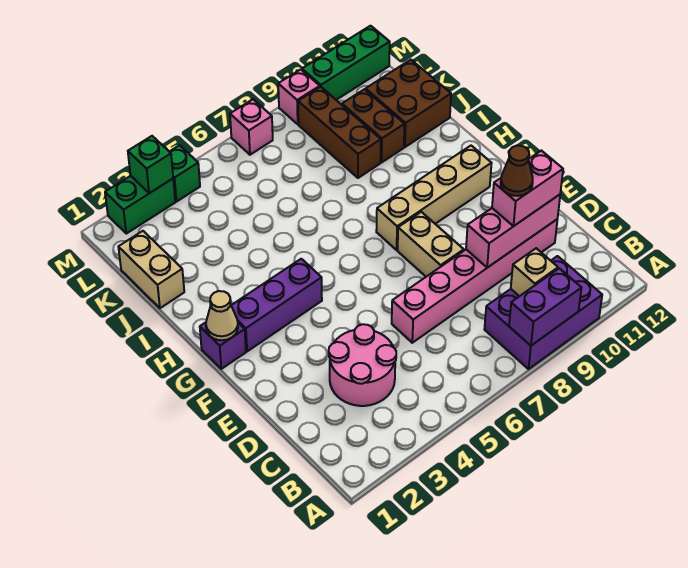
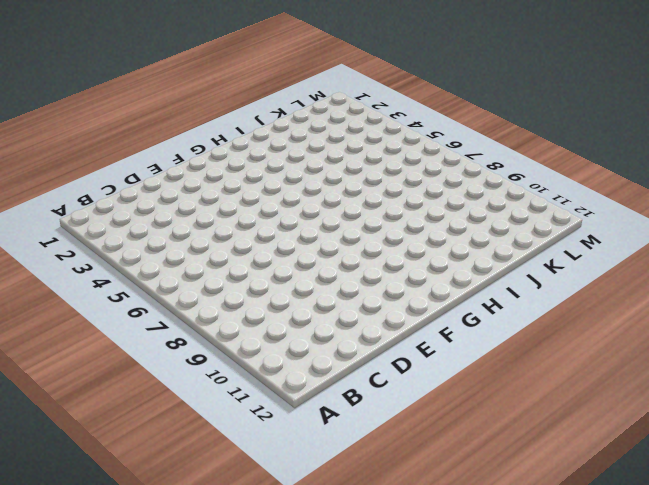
none -> purple brick A8:B10 level 1
none -> pink round brick C3:D4 level 1
none -> pink brick D6:D11 level 1

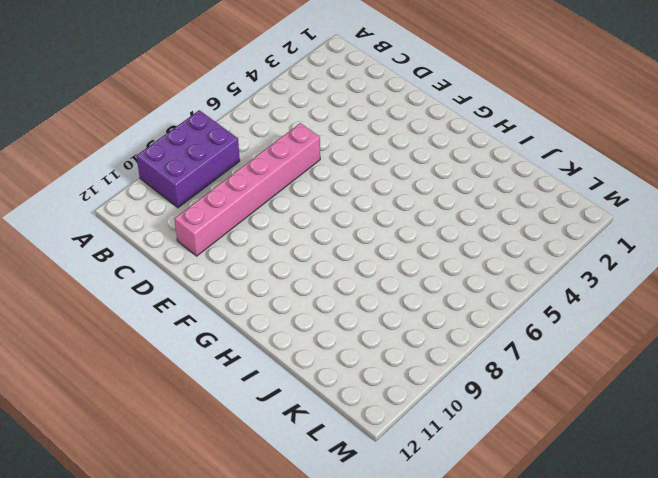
none -> pink round brick C3:D4 level 1
none -> tan brick E8:F8 level 1
none -> purple brick G1 level 1

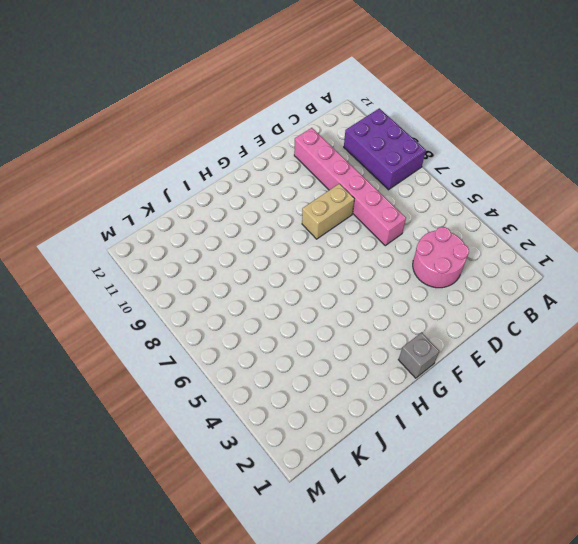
grey brick G1 level 1 -> purple brick G1 level 1
none -> purple brick G2:G4 level 1
none -> tan brick G8:G11 level 1
none -> tan brick J1:K1 level 1

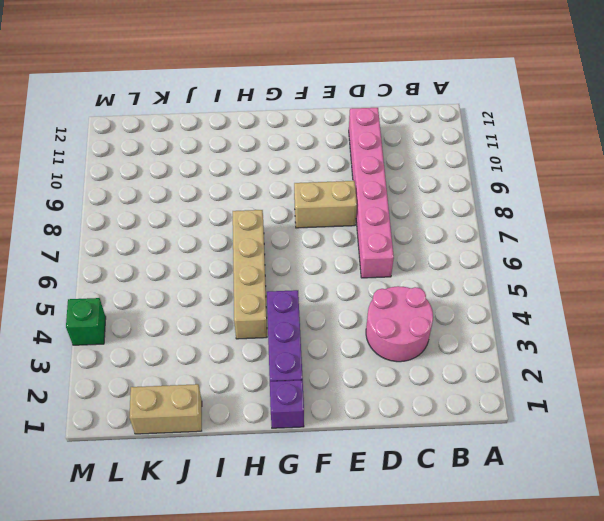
tan brick H4:H7 level 1 -> tan brick G8:G11 level 1
none -> purple brick A8:B10 level 1
none -> brown brick J9:L9 level 1
none -> brown brick J10:K10 level 1

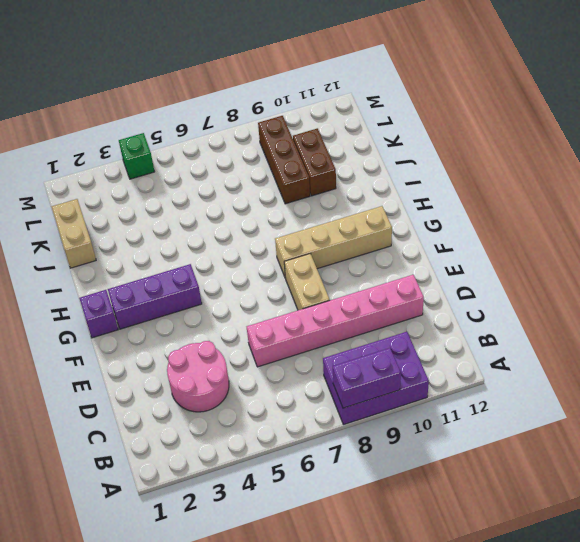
none -> brown brick J11:K12 level 1
none -> green brick M2:M3 level 1
none -> pink brick M7 level 1

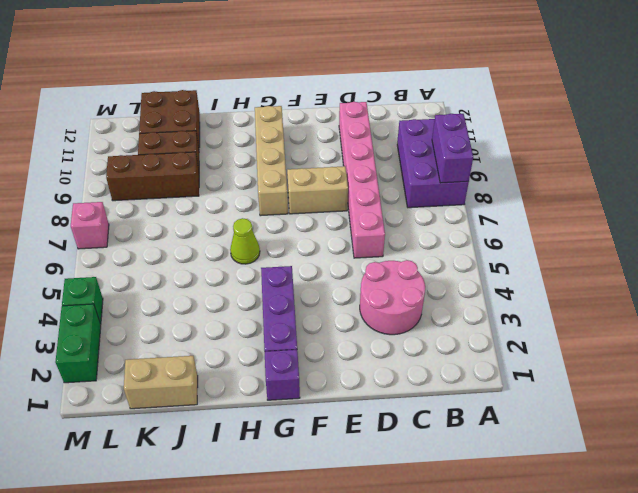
lime cone H6 level 1 -> none
none -> pink brick M9 level 1
none -> green brick M10:M12 level 1
none -> tan brick B9 level 2

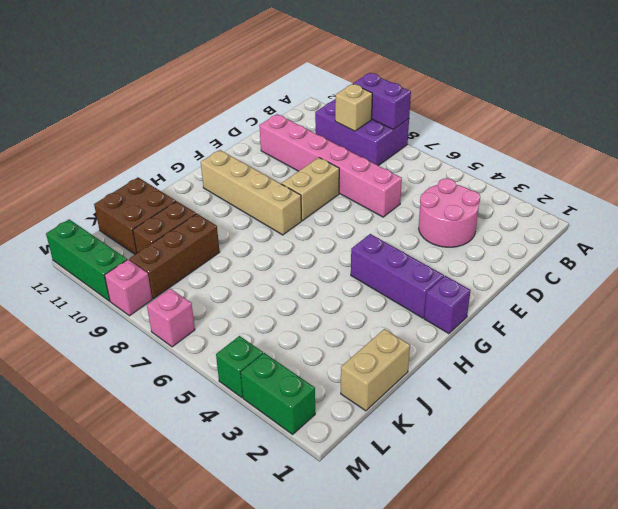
none -> pink brick D9:D11 level 2
none -> tan cone G1 level 2
none -> green brick M3 level 2

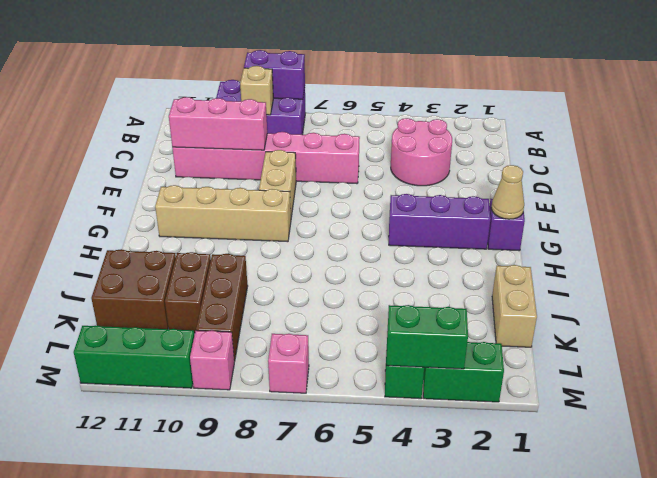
green brick M3:M4 level 2 -> green brick M3 level 2
none -> pink brick D10:D11 level 3
none -> brown cone D10 level 4

